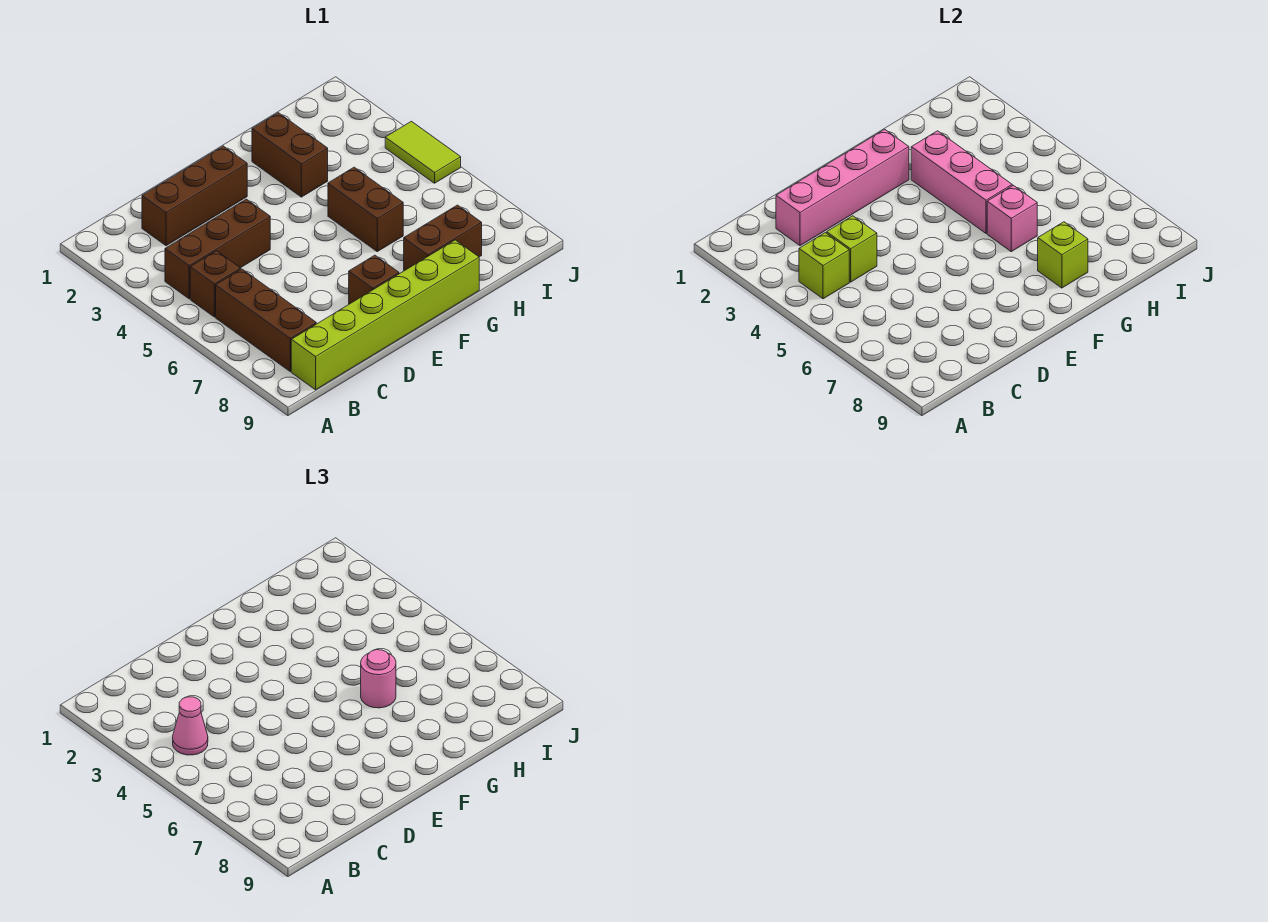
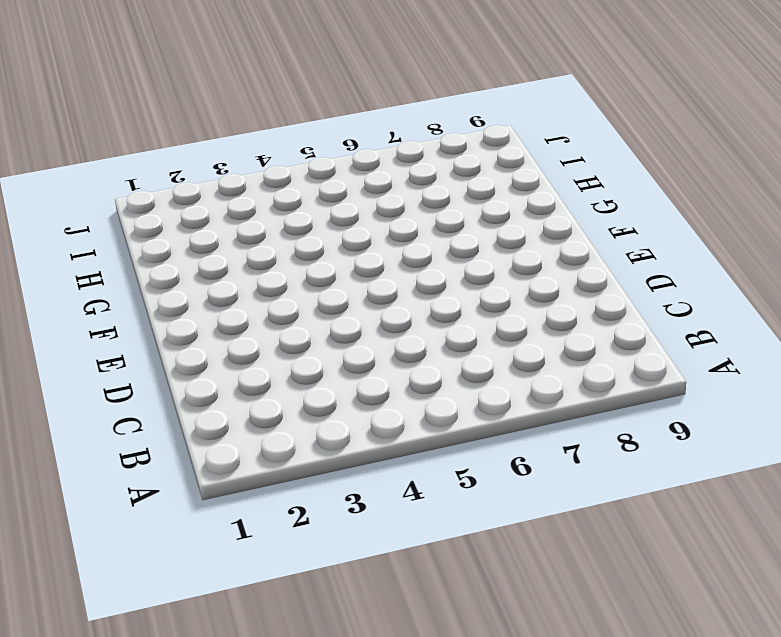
none -> brown brick B4:D4 level 1
none -> brown brick B5 level 1
none -> brown brick B6:B8 level 1

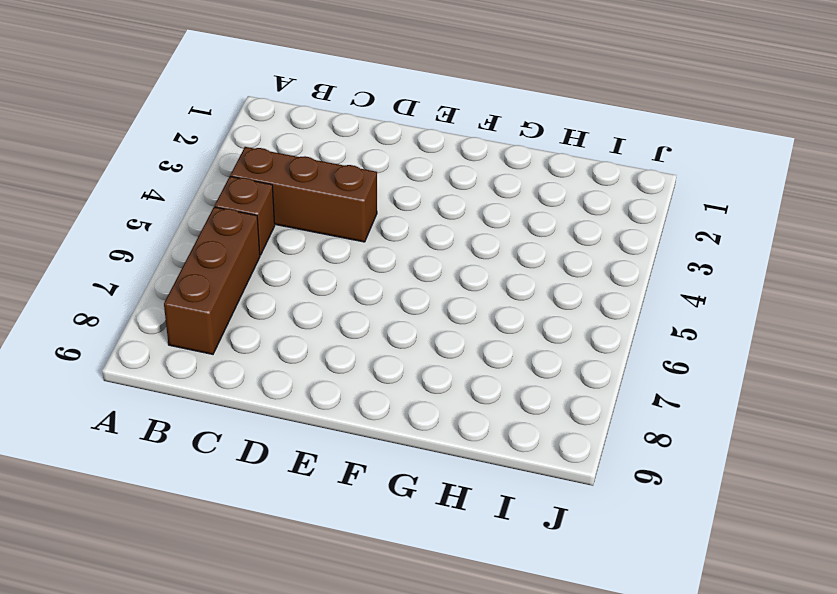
none -> lime brick B9:G9 level 1
none -> brown brick C2:E2 level 1
none -> brown brick E8 level 1

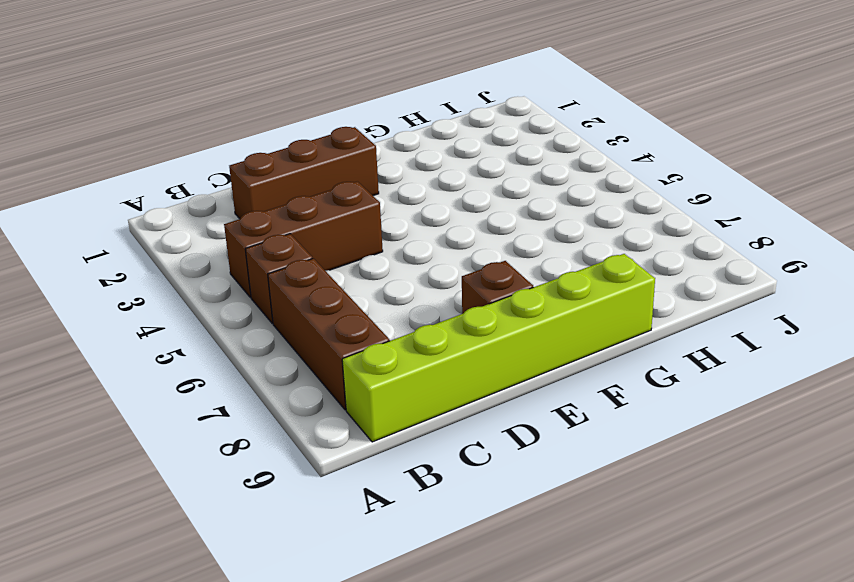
none -> brown brick G2:G3 level 1
none -> brown brick G5:G6 level 1
none -> brown brick G8:H8 level 1

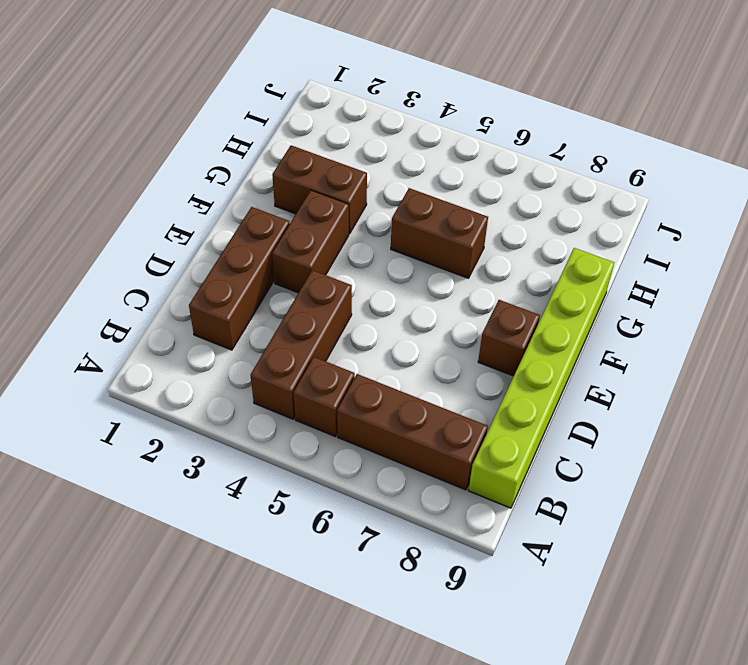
brown brick E3:F3 level 1 -> brown brick G8:H8 level 1
none -> lime tile J4:J5 level 1
none -> lime brick B4 level 2
none -> pink brick C2:F2 level 2

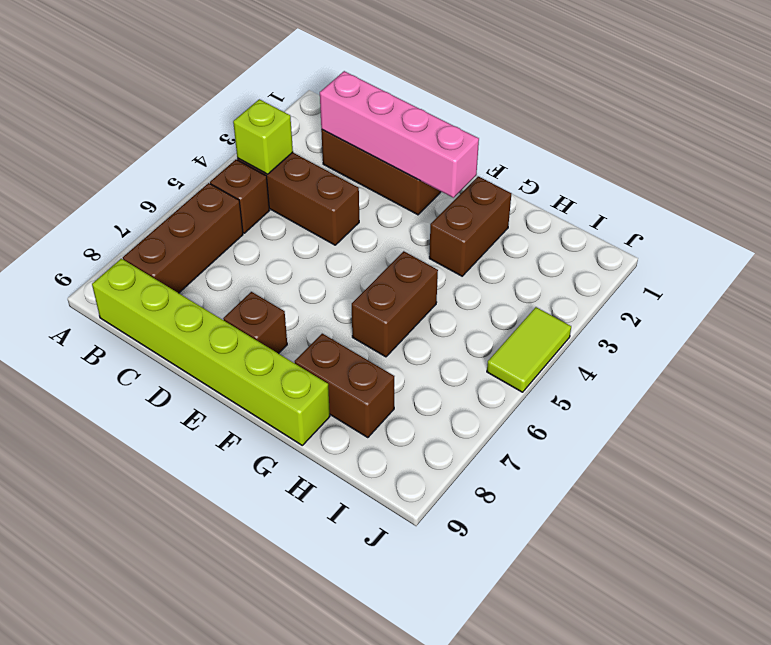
none -> lime brick C4 level 2
none -> pink brick G3:G5 level 2
none -> pink brick G6 level 2

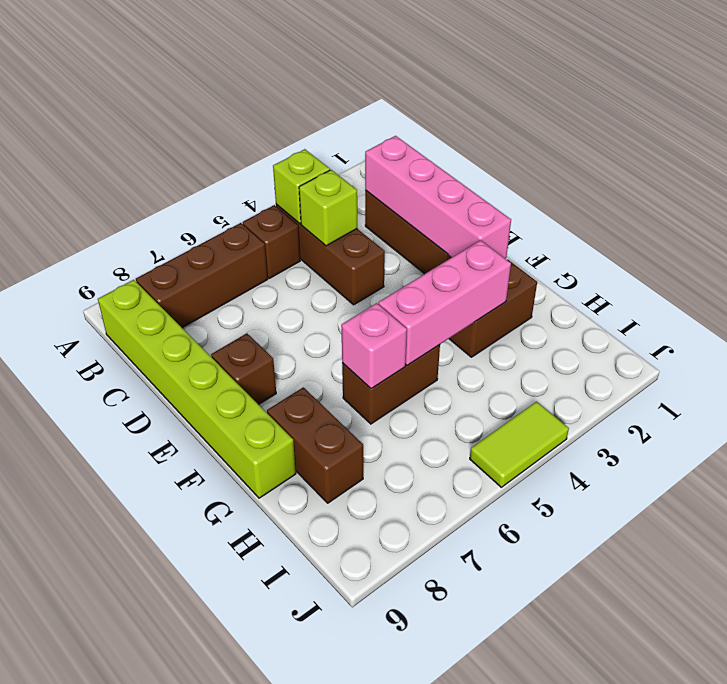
none -> lime brick G8 level 2
none -> pink cone B4 level 3
none -> pink round brick G6 level 3

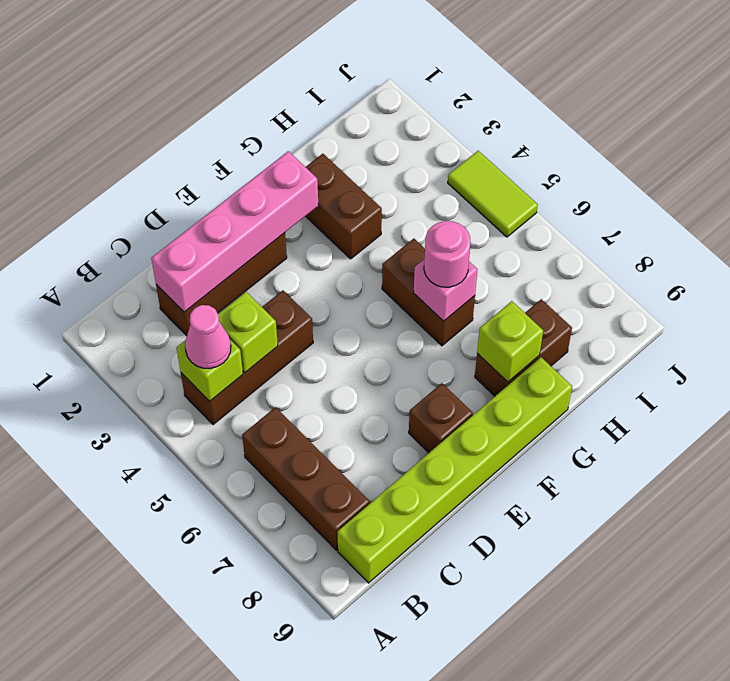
none -> brown brick B5 level 1
none -> pink brick G3:G5 level 2

